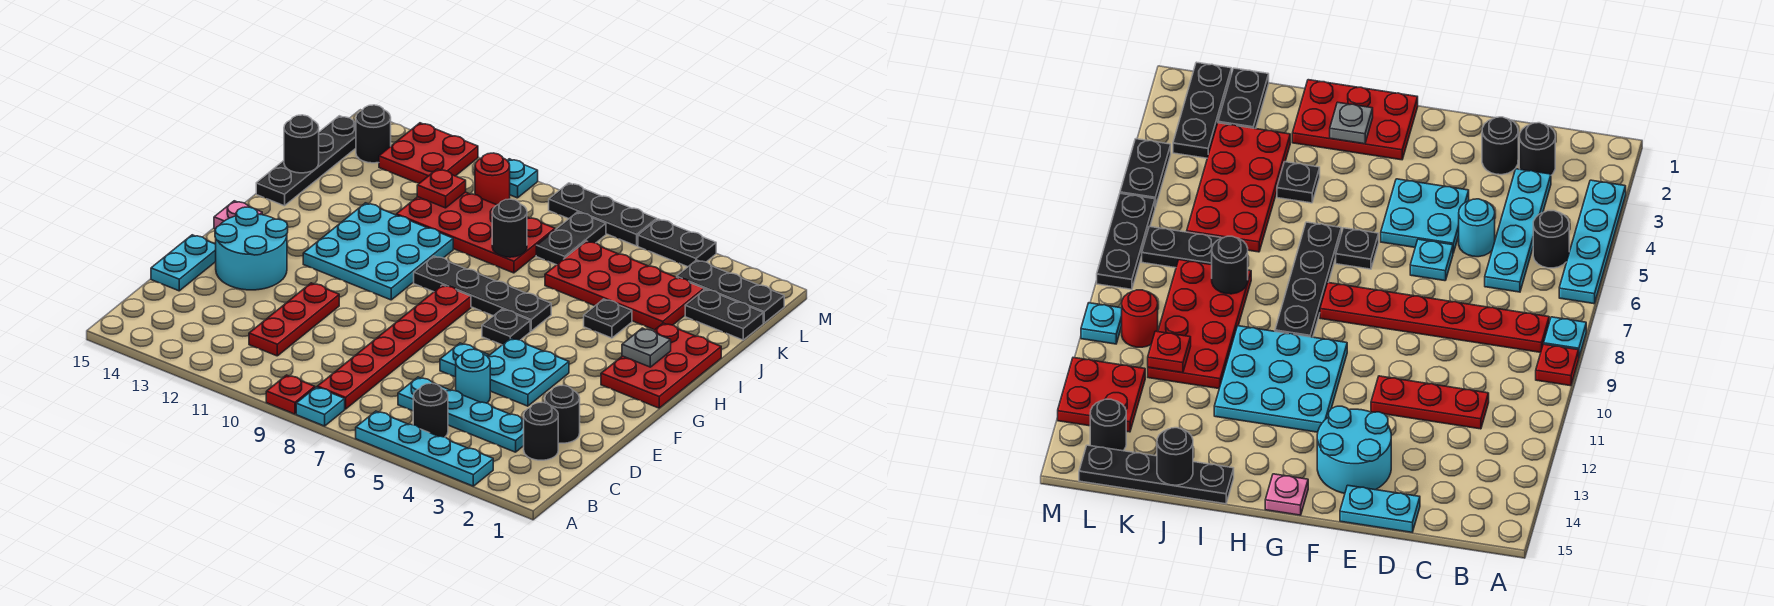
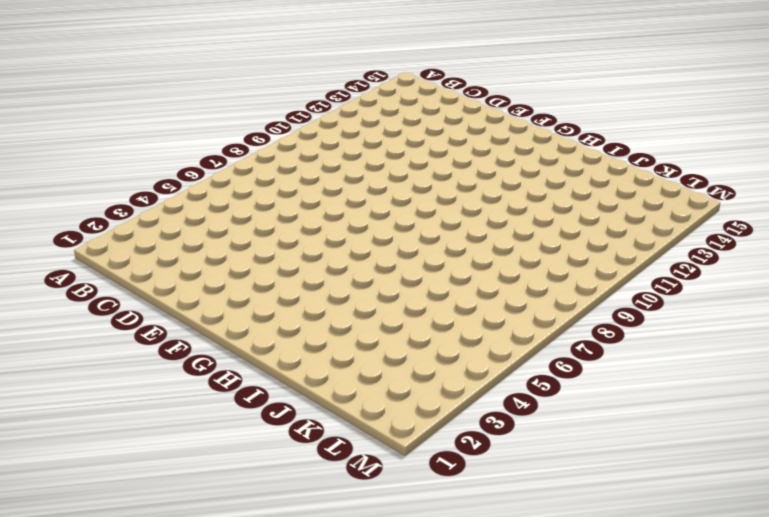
none -> cyan plate A3:A6 level 1
none -> cyan plate A8 level 1
none -> red plate A9 level 1
none -> black round brick B5 level 1

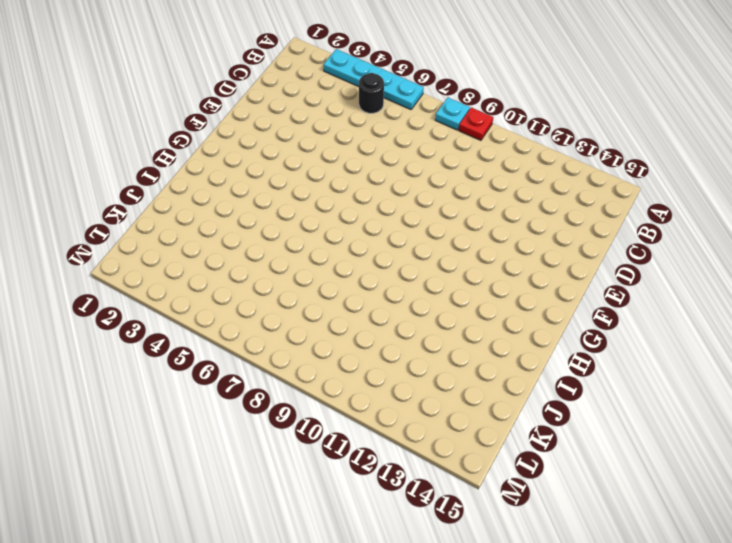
none -> red plate B8:G8 level 1
none -> black round brick C2 level 1
none -> cyan plate C3:C6 level 1
none -> red plate C11:E11 level 1

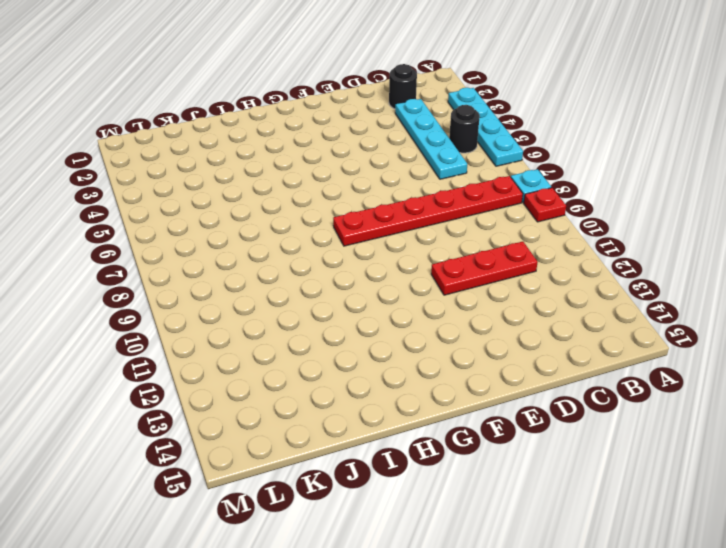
none -> black round brick D2 level 1
none -> cyan round brick D5 level 1
none -> cyan plate D15:E15 level 1
none -> cyan plate E4:F5 level 1

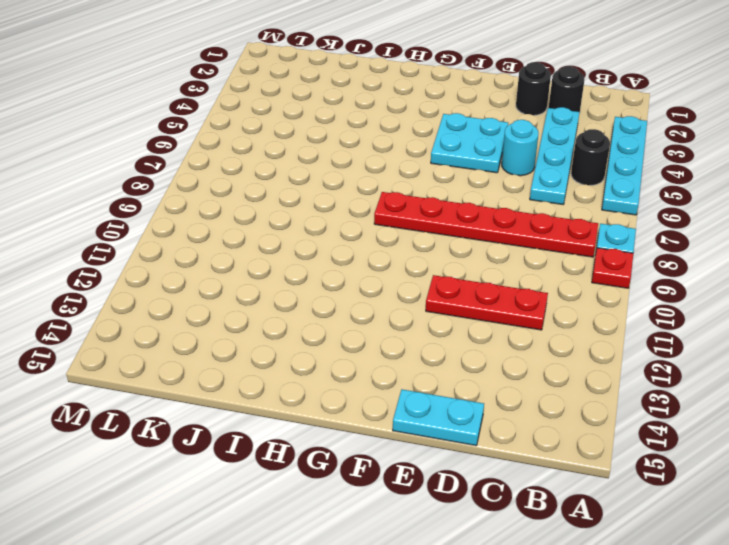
none -> cyan plate E6 level 1
none -> cyan round brick E13:F14 level 1
none -> red plate G1:I2 level 1
none -> black plate G6 level 1

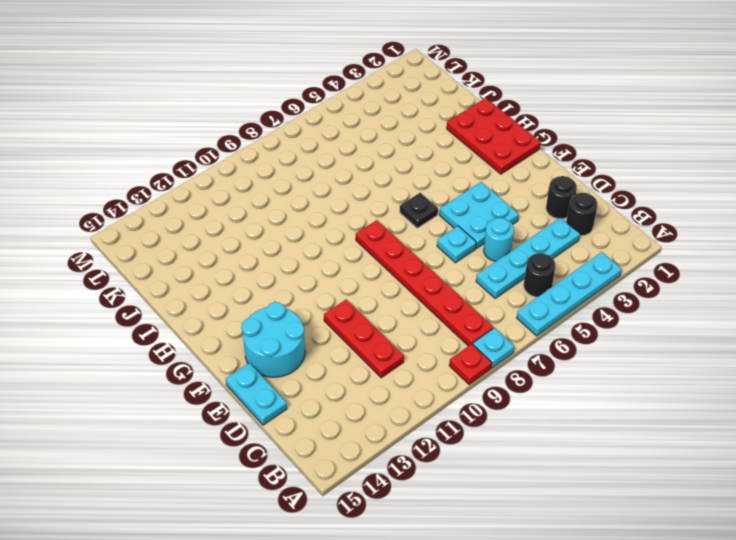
none -> cyan plate G10:I12 level 1
none -> pink plate G15 level 1
none -> black plate H6:H9 level 1
none -> black plate I4 level 1

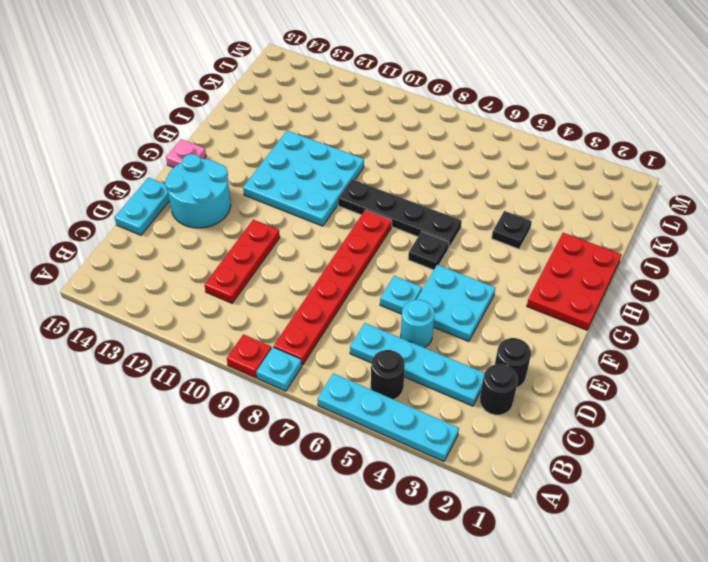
none -> black plate I15:L15 level 1
none -> red plate J3:K6 level 1
none -> red plate J8:K11 level 1
none -> black plate K1:K2 level 1

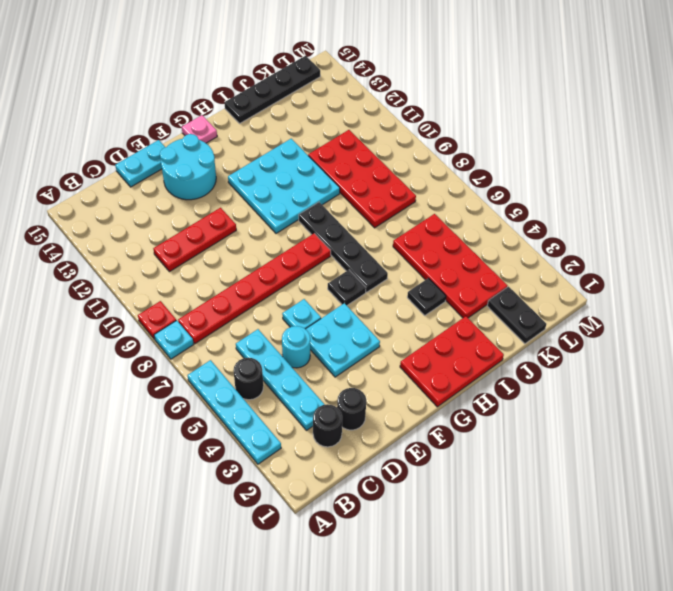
none -> black plate K7:L7 level 1
none -> black plate L1:L3 level 1
none -> red round brick L10 level 1
none -> red plate L12:M13 level 1

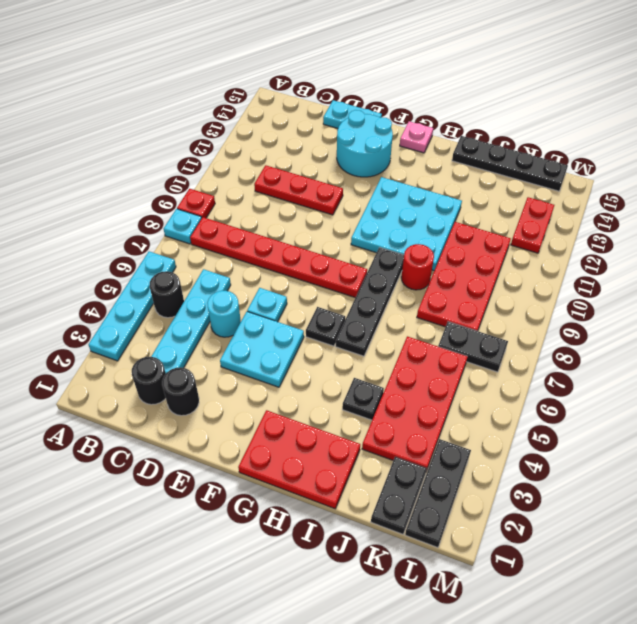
red round brick I9 level 1 -> red round brick L10 level 1
red plate L12:L13 level 1 -> red plate L12:M13 level 1
none -> black round brick L14 level 1
none -> black plate M4:M5 level 1
none -> black plate M6:M8 level 1
none -> cyan plate M10 level 1

